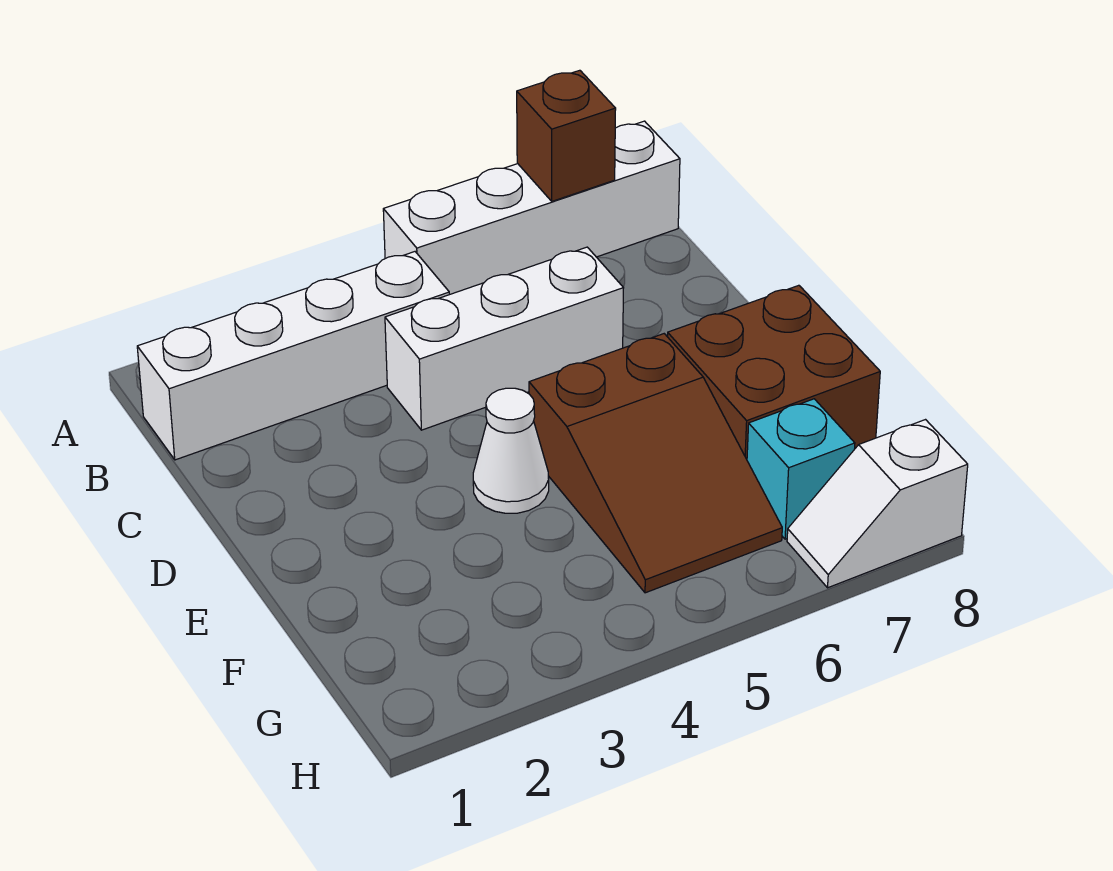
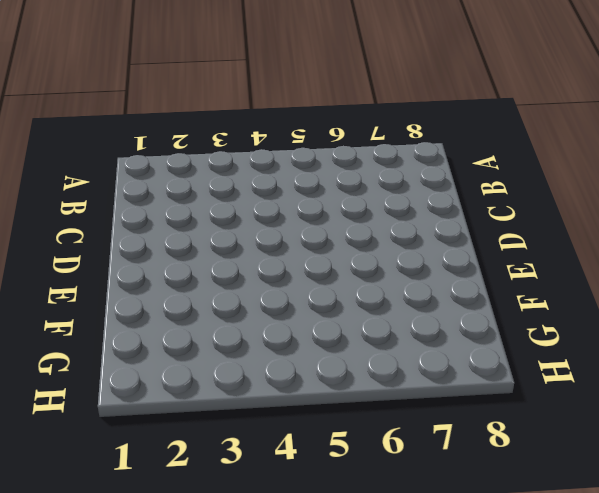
none -> white brick A5:A8 level 1
none -> white brick B1:B4 level 1

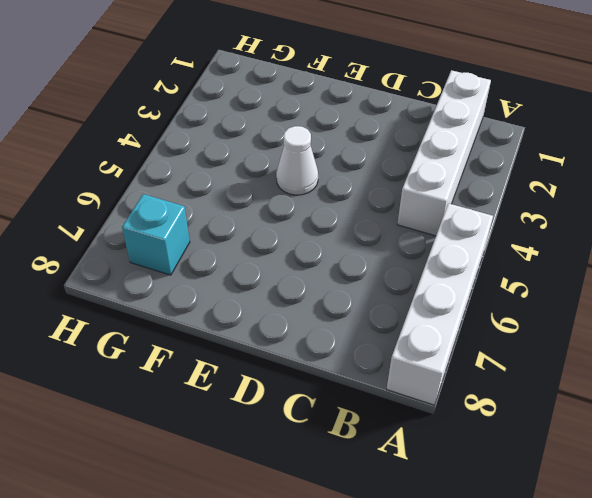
none -> white brick C4:C6 level 1
none -> brown slope E5:G6 level 1 top E

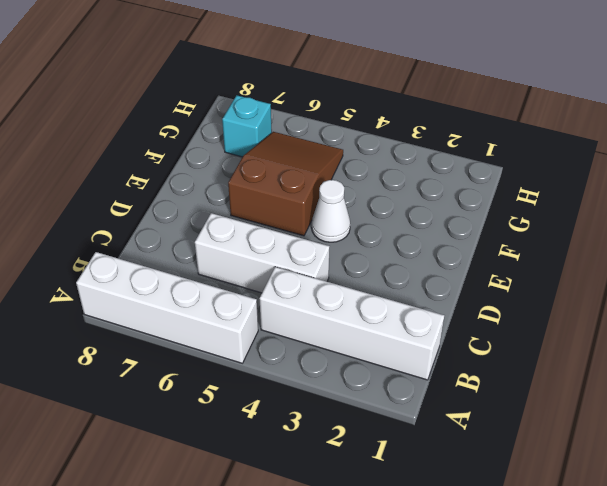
none -> brown brick E7:F8 level 1
none -> white slope H7:H8 level 1 top 8

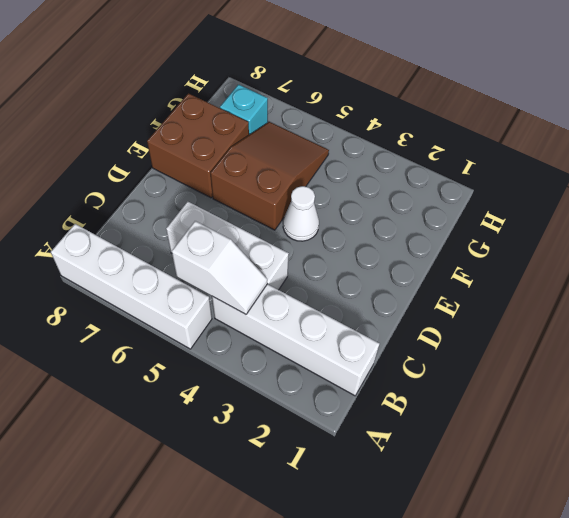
white slope B4:B5 level 2 top 5 -> white slope H7:H8 level 1 top 8
none -> brown brick A7 level 2

